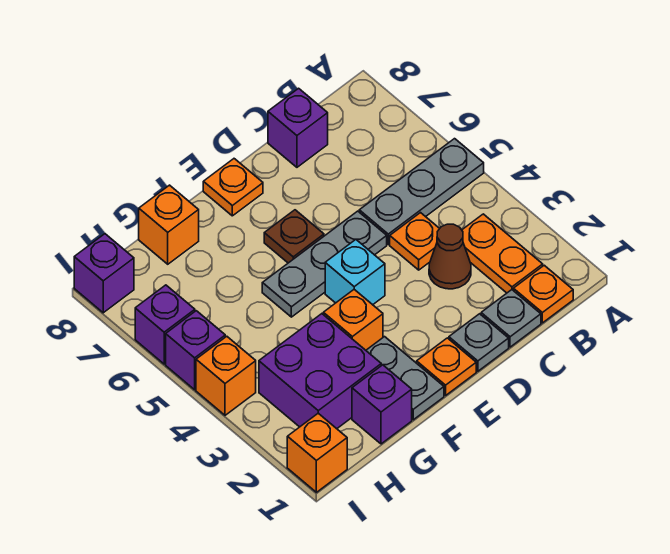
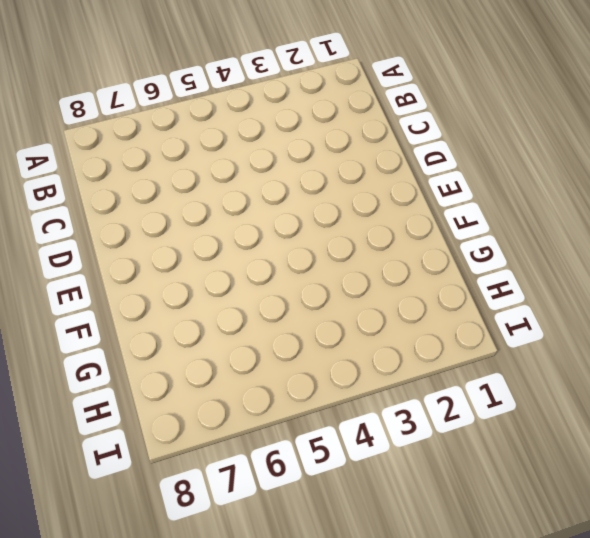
none -> grey plate A5:C5 level 1
none -> orange plate B1 level 1
none -> orange plate B2:B3 level 1

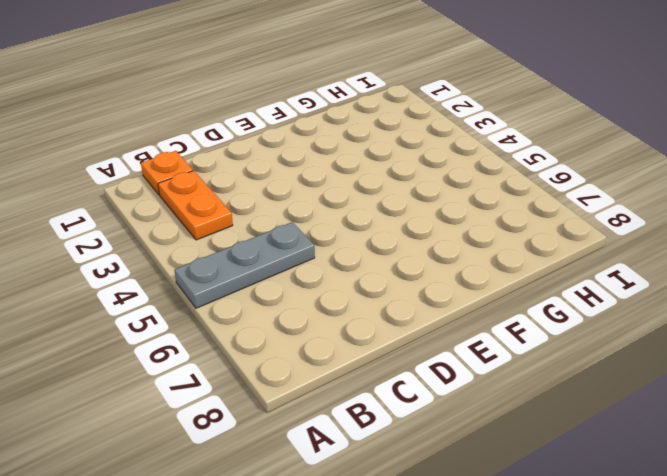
none -> grey plate C1 level 1
none -> brown cone C3 level 1
none -> orange plate C4 level 1

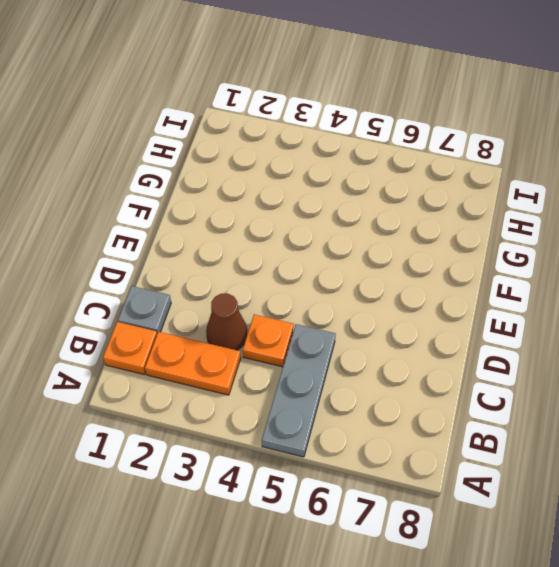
none -> purple brick C8 level 1
none -> grey plate D1 level 1
none -> grey plate D5:F5 level 1

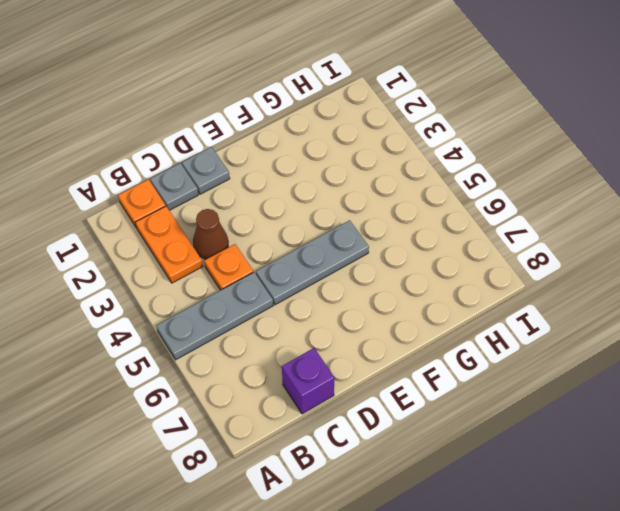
none -> orange plate E1 level 1
none -> cyan brick E4 level 1
none -> brown plate E6 level 1

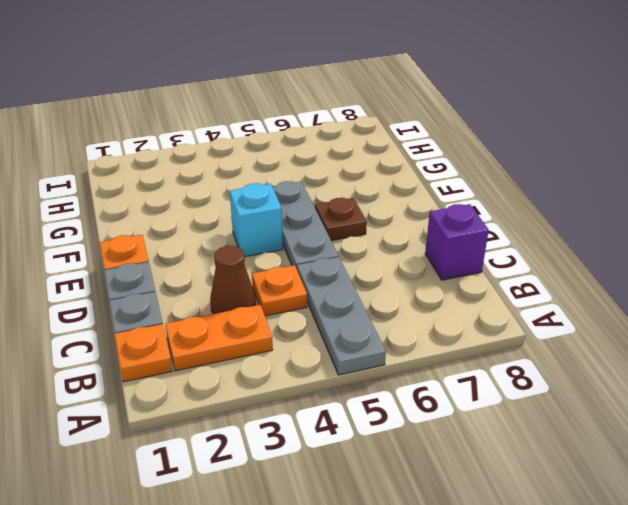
none -> orange plate E8 level 1
none -> grey plate F1:F2 level 1
none -> orange brick F3 level 1

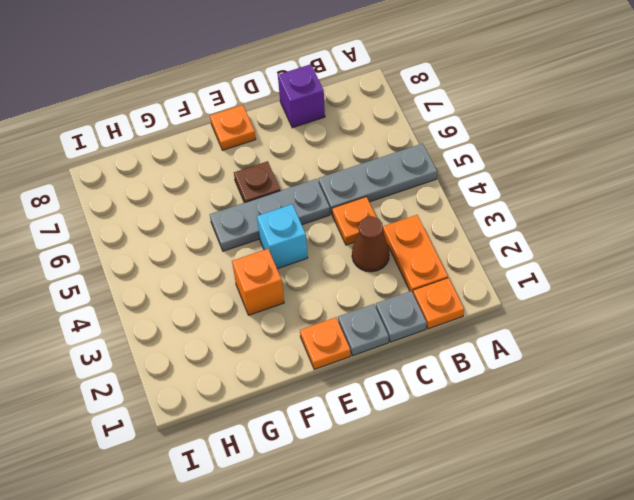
none -> grey plate F1:F2 level 1
none -> purple brick G1 level 1
none -> purple brick G2:H3 level 1

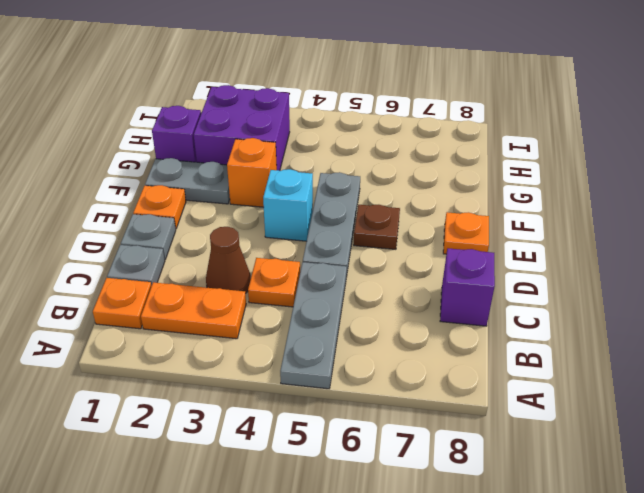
none -> orange brick G8 level 1
none -> orange brick I1 level 1
none -> orange brick I4 level 1

